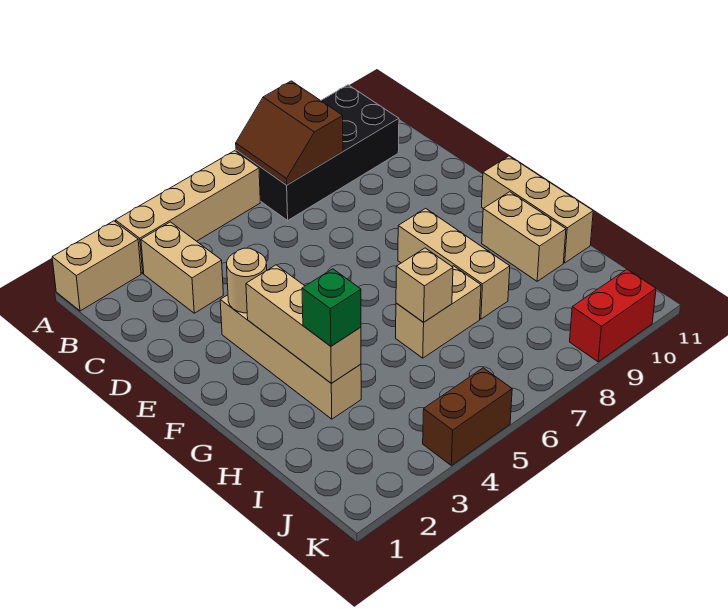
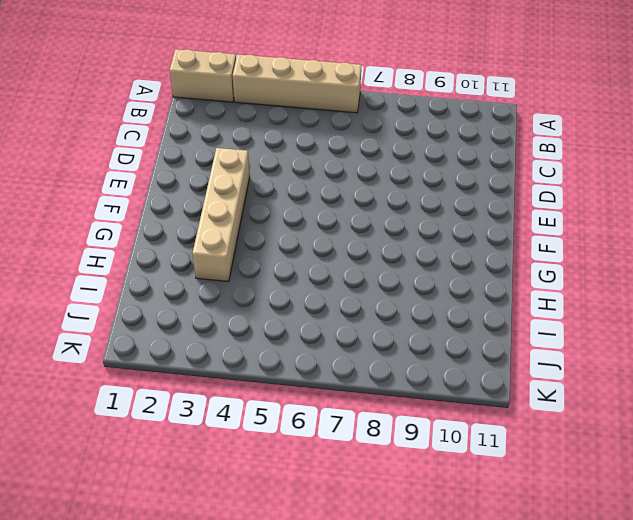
none -> black brick A7:B10 level 1
none -> tan brick B3:C3 level 1
none -> tan brick F8:H8 level 1

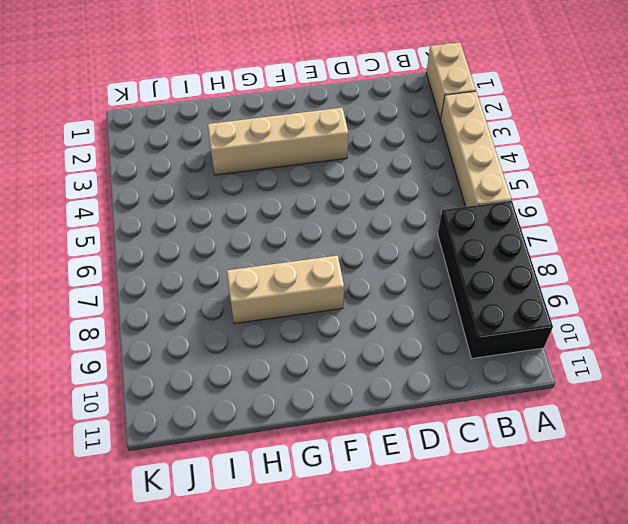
none -> tan brick B3:C3 level 1
none -> tan brick F11:H11 level 1
none -> tan brick G10:H10 level 1

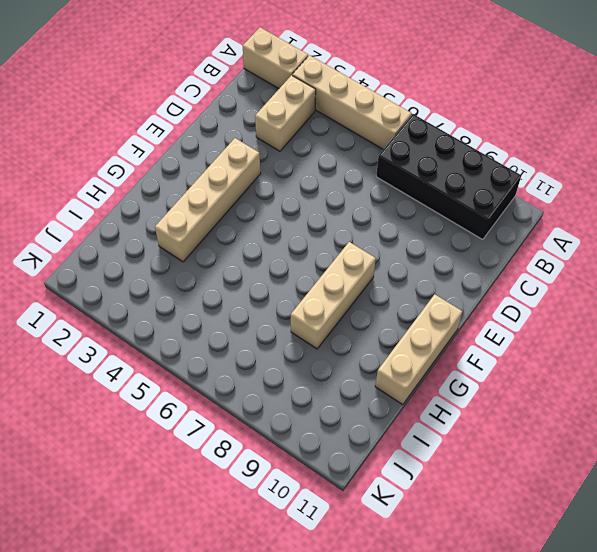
none -> tan brick G10:H10 level 1
none -> tan brick H6:H7 level 1
none -> brown brick K4:K5 level 1

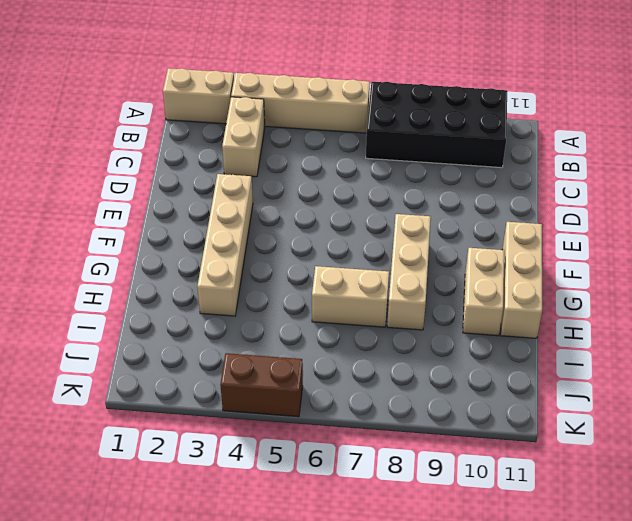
none -> red brick K9:K10 level 1
none -> brown slope A7:B8 level 2 top 8
none -> tan round brick E3 level 2

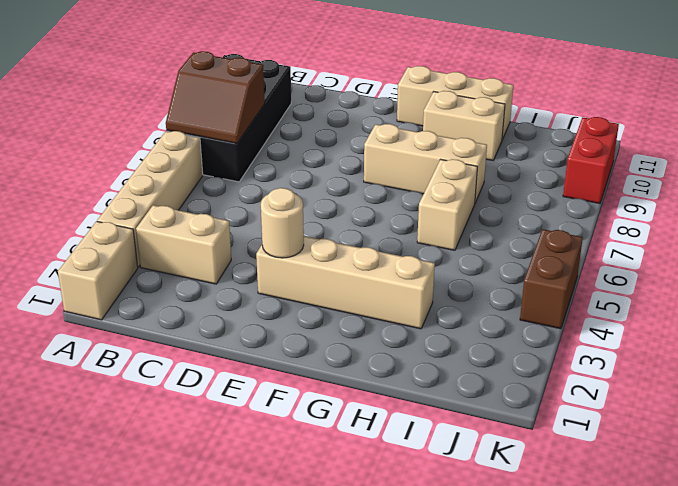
none -> tan brick F3:H3 level 2
none -> tan brick H6 level 2
none -> green brick H3 level 3

